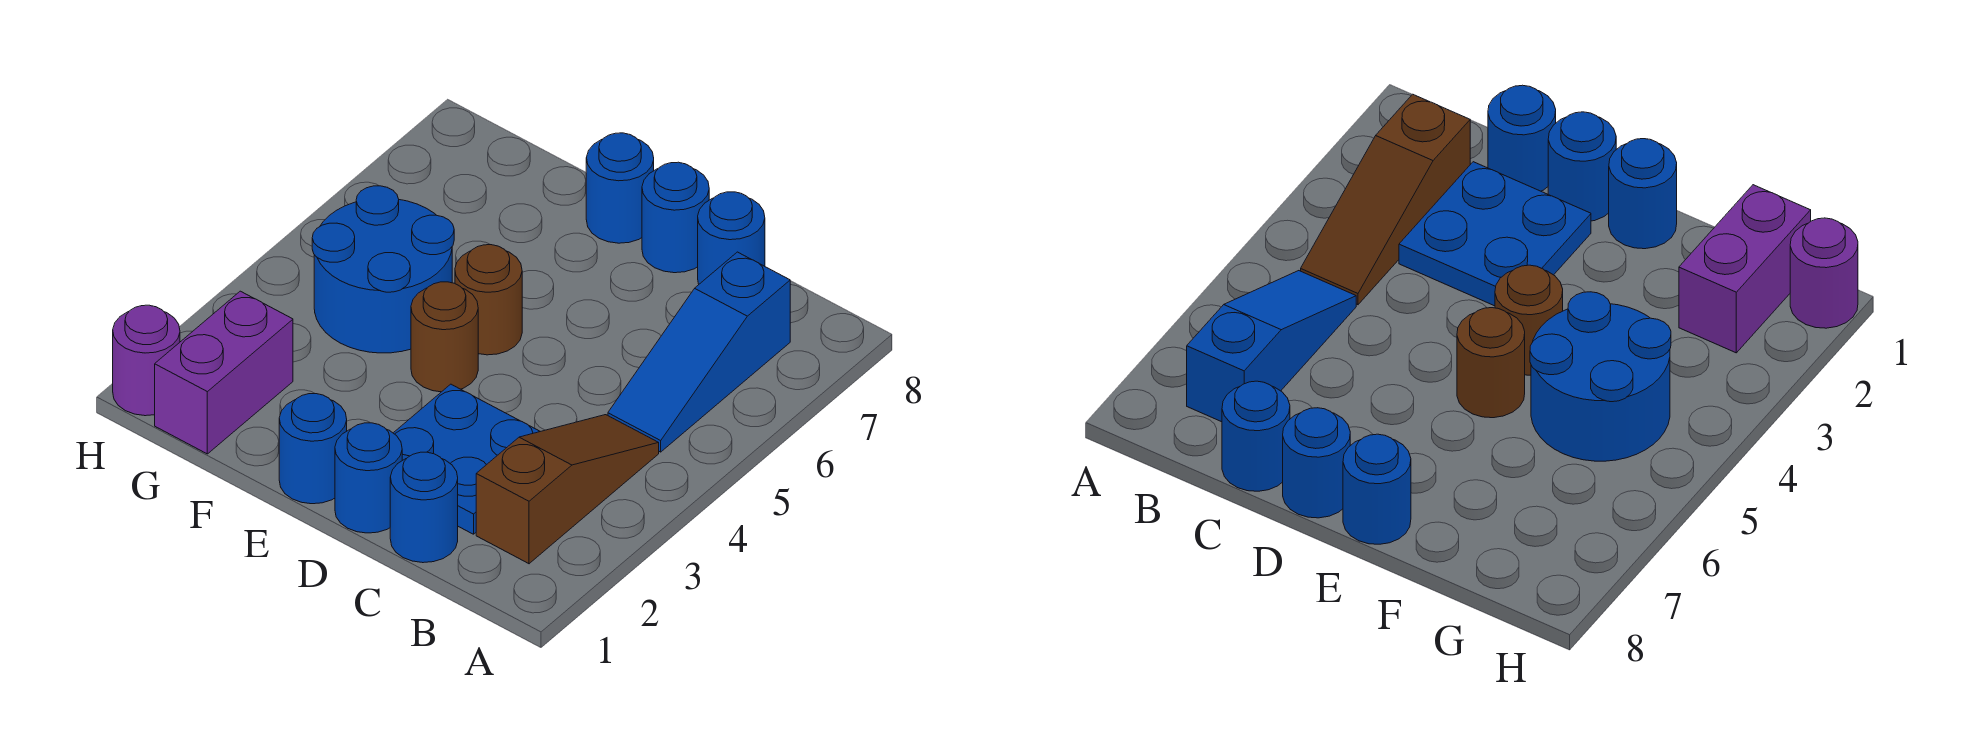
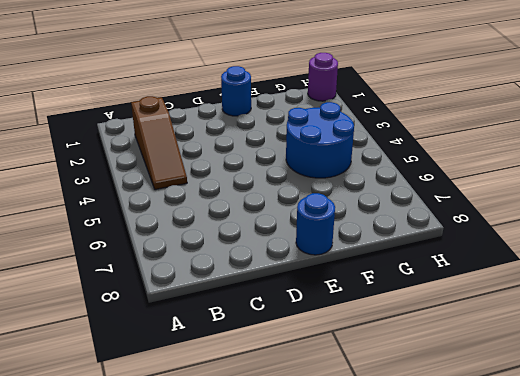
none -> blue slope B5:B7 level 1 top 7
none -> blue round brick C1 level 1
none -> blue plate C2:D3 level 1

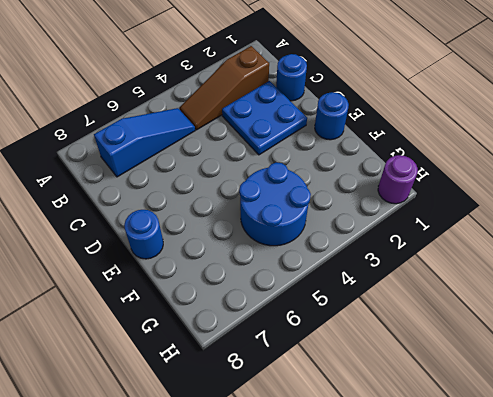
none -> blue round brick C8 level 1
none -> blue round brick D1 level 1
none -> blue round brick D8 level 1

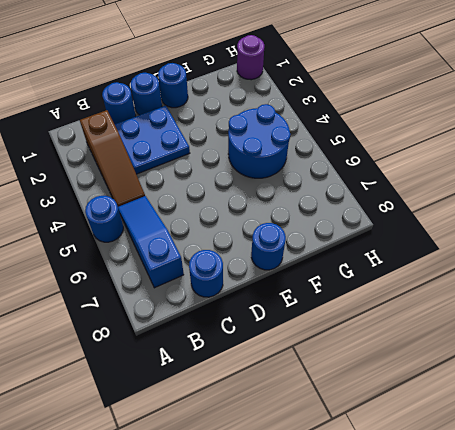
blue round brick A5 level 1 -> blue round brick D8 level 1
none -> brown round brick E4 level 1
none -> brown round brick E5 level 1
none -> purple brick G1:G2 level 1

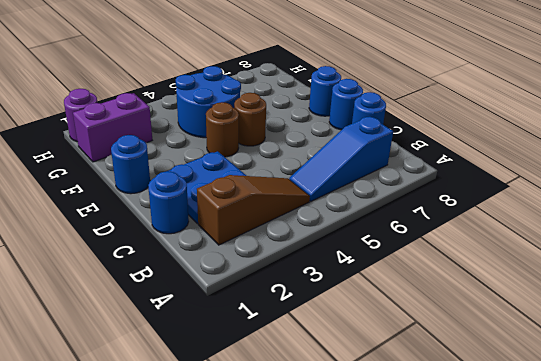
none -> blue round brick D1 level 1

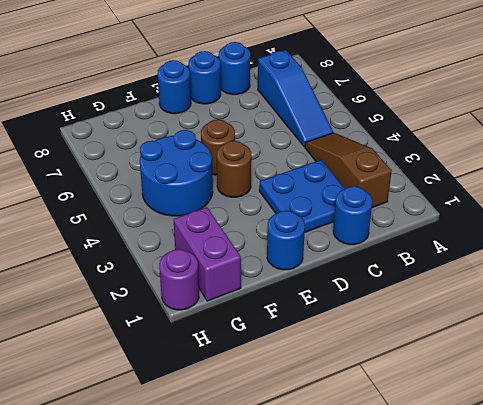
none -> blue round brick D1 level 1

